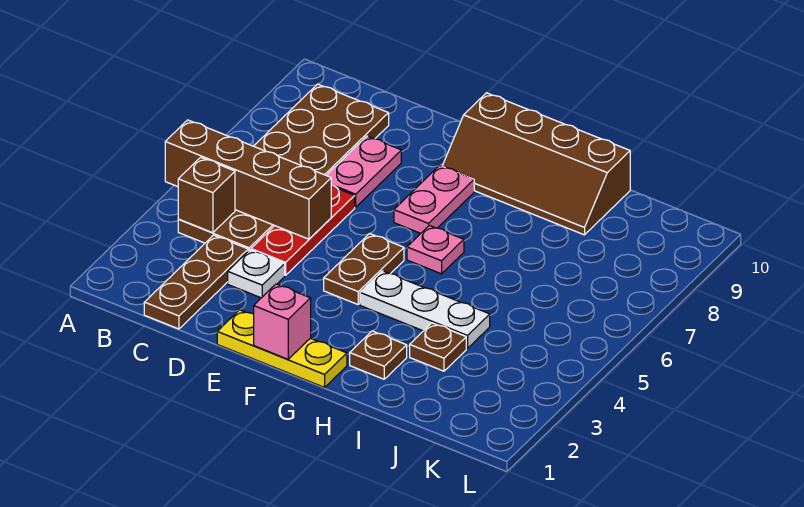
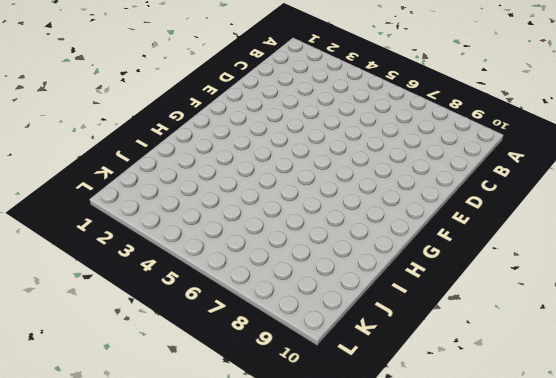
none -> brown plate B4:C9 level 1
none -> brown plate C1:C3 level 1
none -> white plate D3 level 1

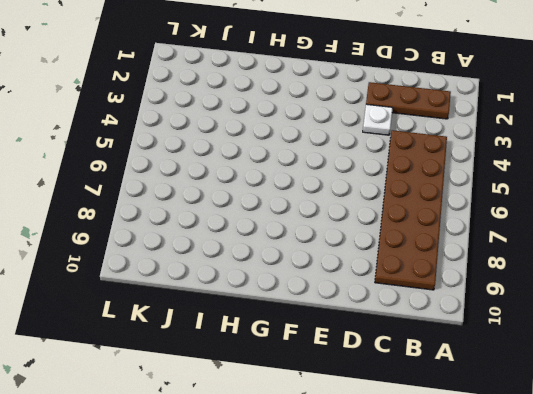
brown plate B2:D2 level 1 -> brown plate C1:C3 level 1
none -> red plate D4:D6 level 1
none -> pink plate D7:D8 level 1
none -> yellow plate E1:G1 level 1

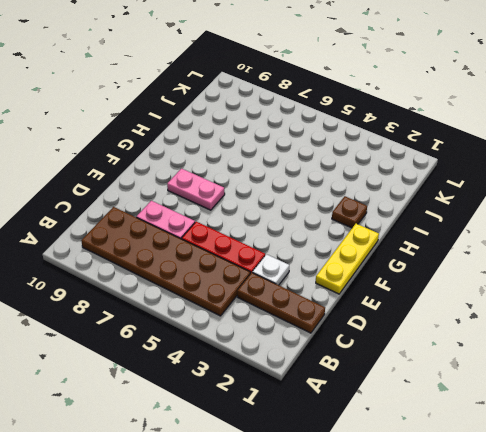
none -> brown plate F4:F5 level 1
none -> brown slope F9:I10 level 1 top 10
none -> white plate G4:I4 level 1

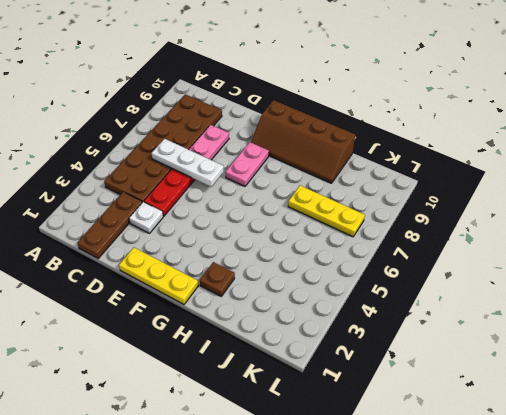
white plate C6:E6 level 2 -> white plate G4:I4 level 1
yellow plate I7:K7 level 1 -> none
none -> brown plate F4:F5 level 1
none -> pink plate G6 level 1
none -> brown plate I3 level 1

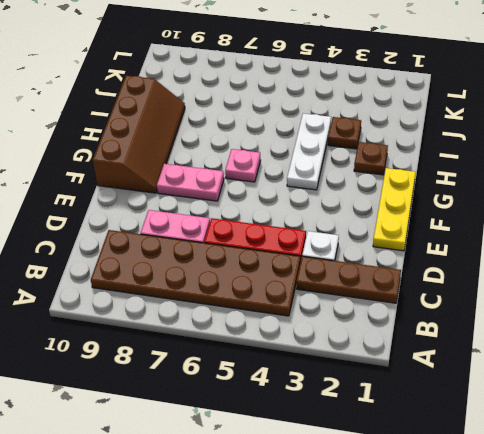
none -> brown plate F4:F5 level 1
none -> brown brick A5:D5 level 2
none -> brown brick B4 level 2

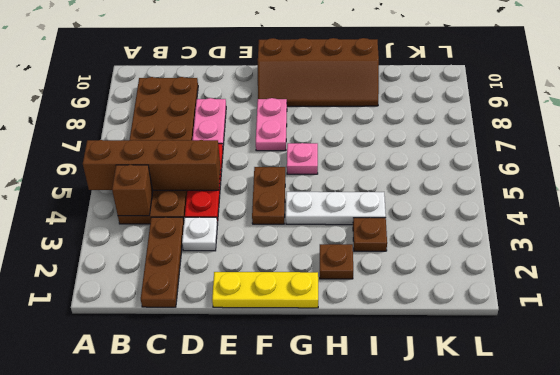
none -> pink brick F1 level 2

